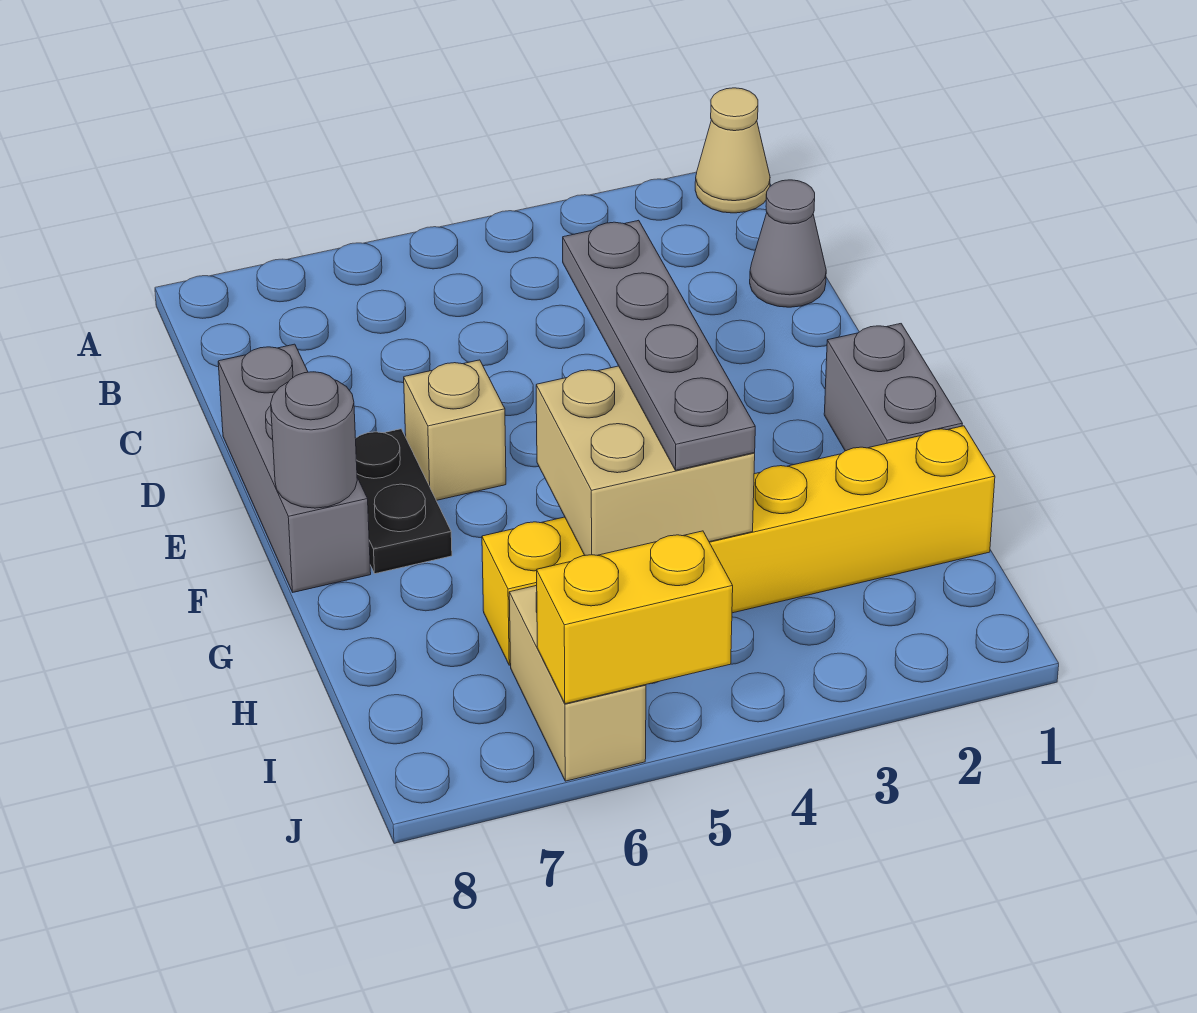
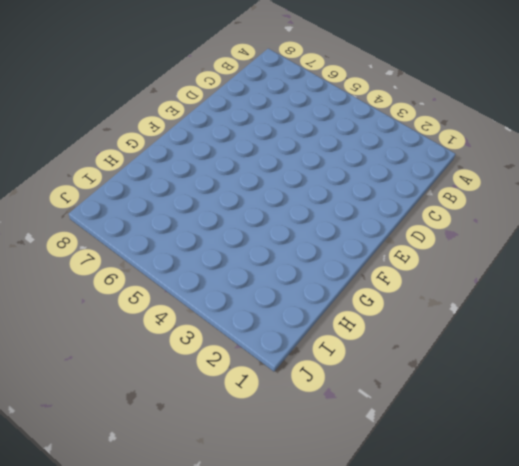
none -> tan cone A1 level 1
none -> grey cone C1 level 1
none -> grey brick D8:F8 level 1

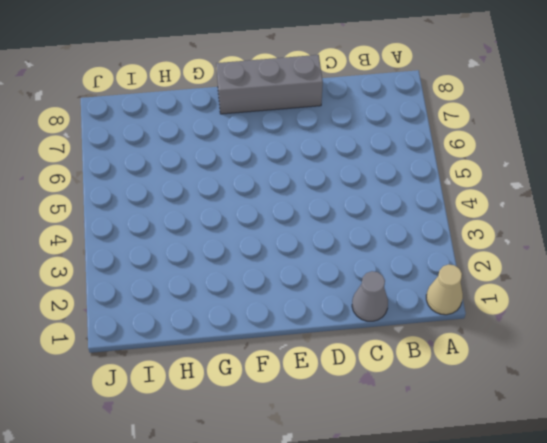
none -> tan brick E6 level 1
none -> black plate E7:F7 level 1
none -> grey brick F1:G1 level 1

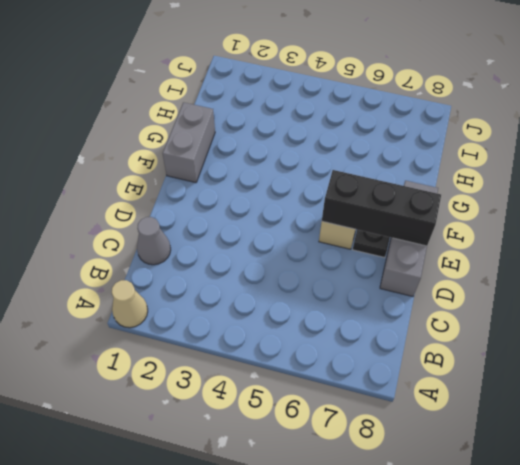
black brick E6:E8 level 2 -> none
none -> yellow brick H1:H6 level 1
none -> tan brick I6:J6 level 1
none -> grey round brick F8 level 2

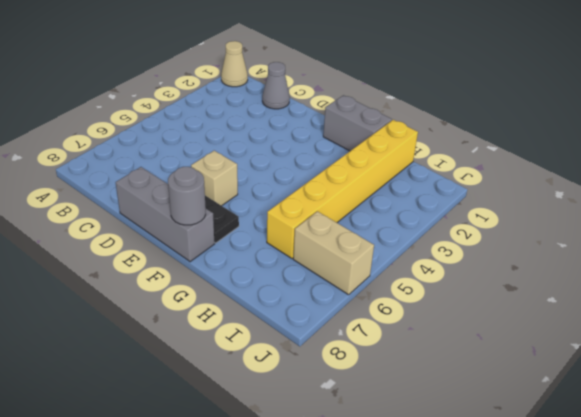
none -> tan brick G4:H5 level 2
none -> yellow brick J5:J6 level 2
none -> grey plate E4:H4 level 3

